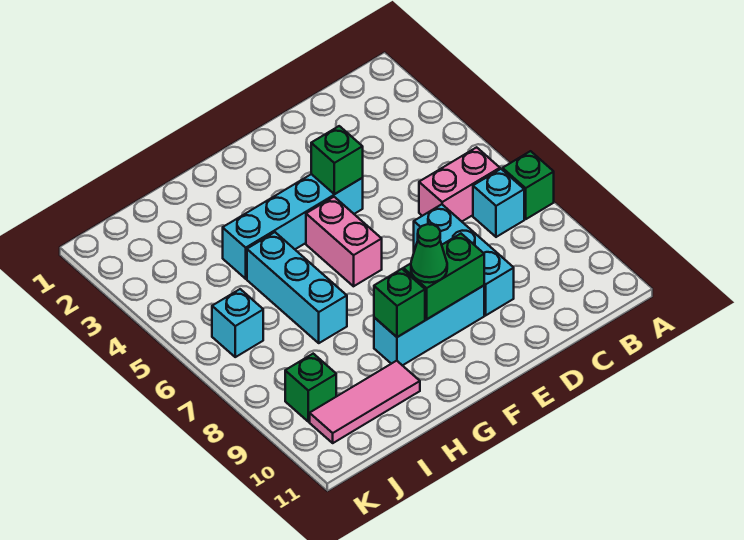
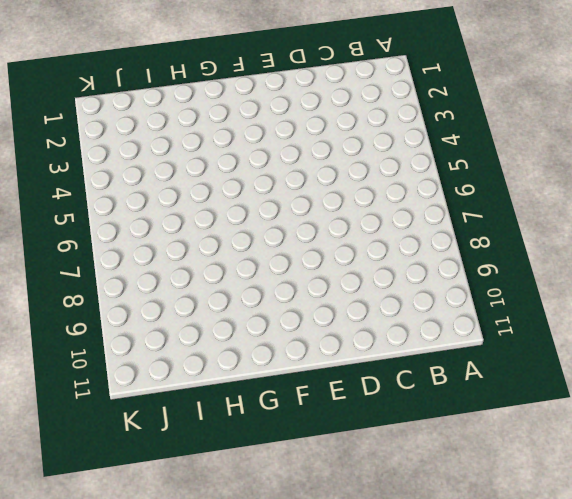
none -> green brick A7 level 1
none -> pink brick B6:C6 level 1
none -> cyan brick B7 level 1

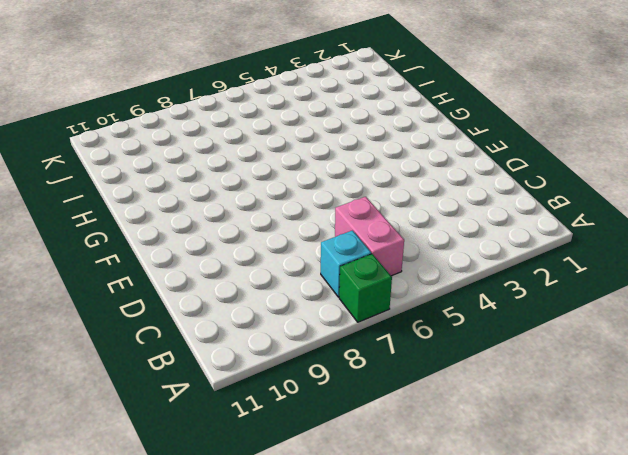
none -> cyan brick D7:D9 level 1
none -> cyan brick E4:H4 level 1
none -> cyan brick E9:G9 level 1

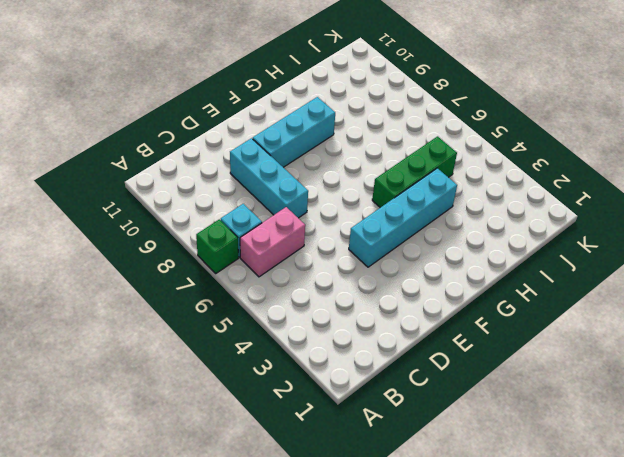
green brick G5:I5 level 1 -> cyan brick H5:H7 level 1
none -> pink brick F5:F6 level 1
none -> pink tile H10:J10 level 1
none -> cyan brick J6 level 1

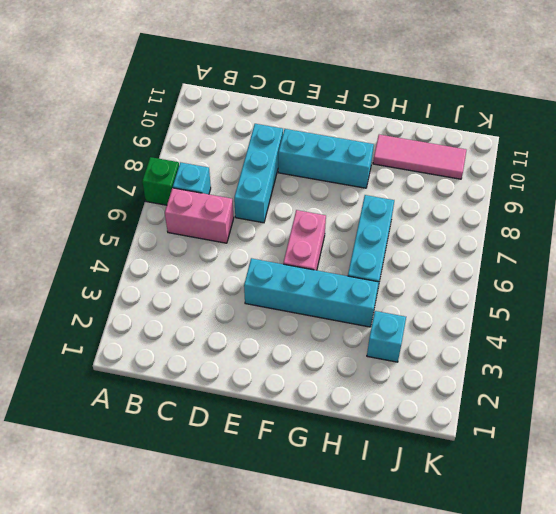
cyan brick I3 level 1 -> cyan brick J6 level 1
none -> green brick J9 level 1
none -> green brick E4 level 2
none -> green brick E9:F9 level 2

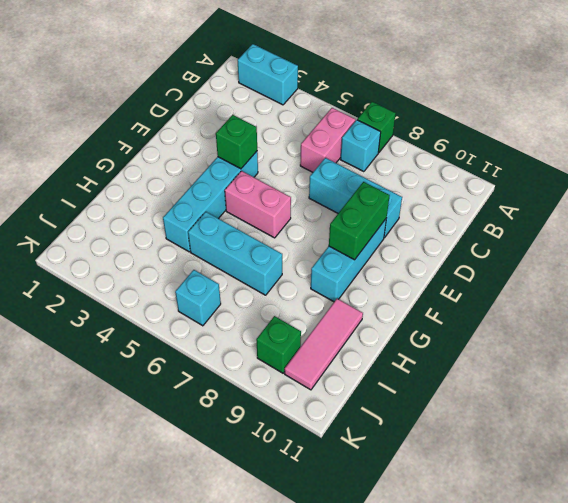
cyan brick A2:A3 level 1 -> none
none -> green brick G9 level 2
none -> green cone F9 level 3

